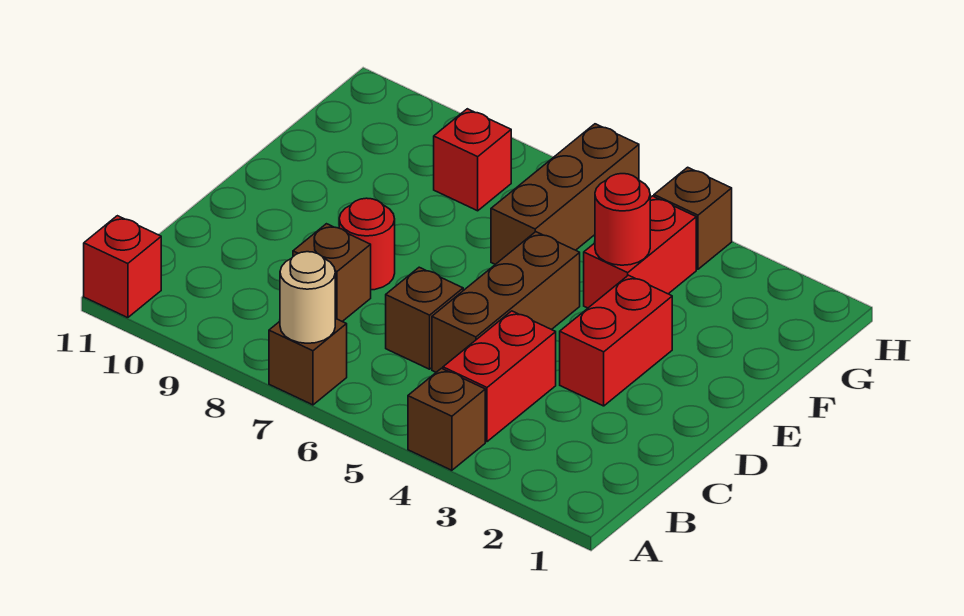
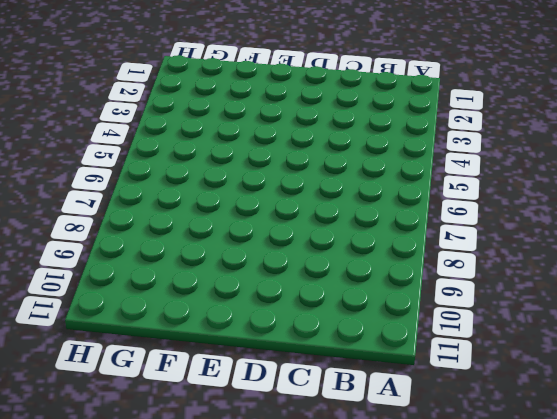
none -> brown brick A4 level 1
none -> brown brick A7 level 1
none -> red brick A11 level 1

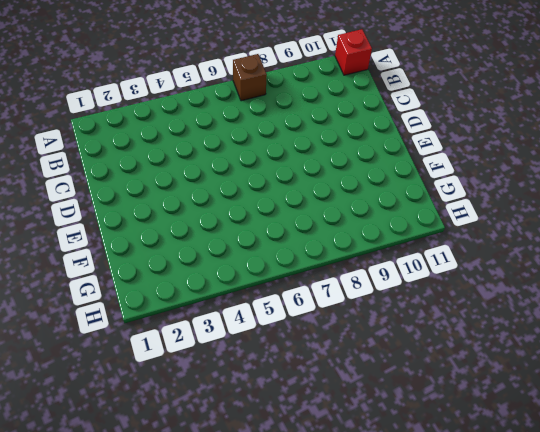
none -> brown brick A4 level 1
none -> red brick B4:C4 level 1
none -> brown brick C5:E5 level 1

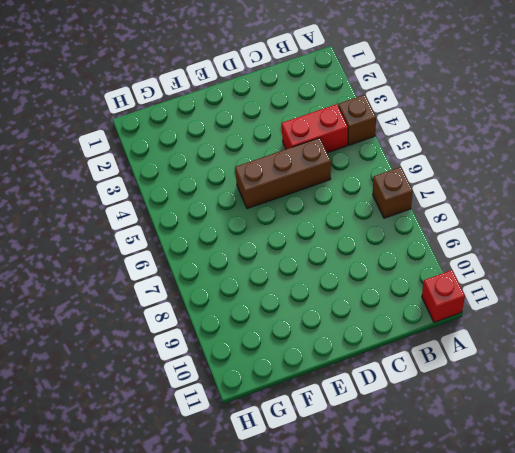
none -> brown brick C6 level 1
none -> brown brick C8 level 1
none -> red brick D3:E3 level 1

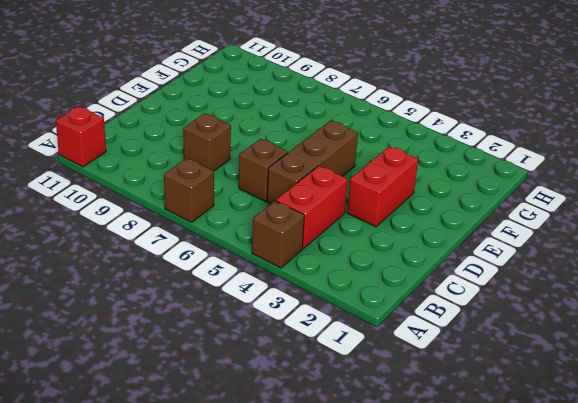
none -> red round brick D8 level 1
none -> red brick F4:G4 level 1
none -> brown brick F6:H6 level 1

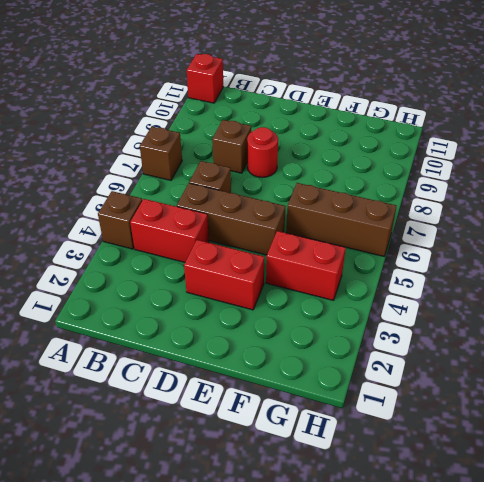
none -> red brick G8 level 1
none -> brown brick H4 level 1
none -> tan round brick A7 level 2

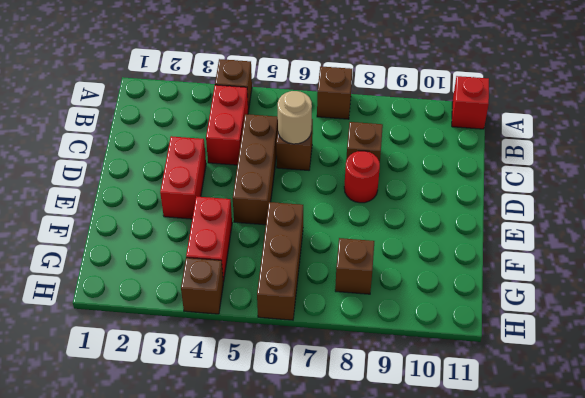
tan round brick C6 level 2 -> tan round brick A7 level 2
brown brick G8 level 1 -> red brick G8 level 1
none -> red round brick F4 level 2

